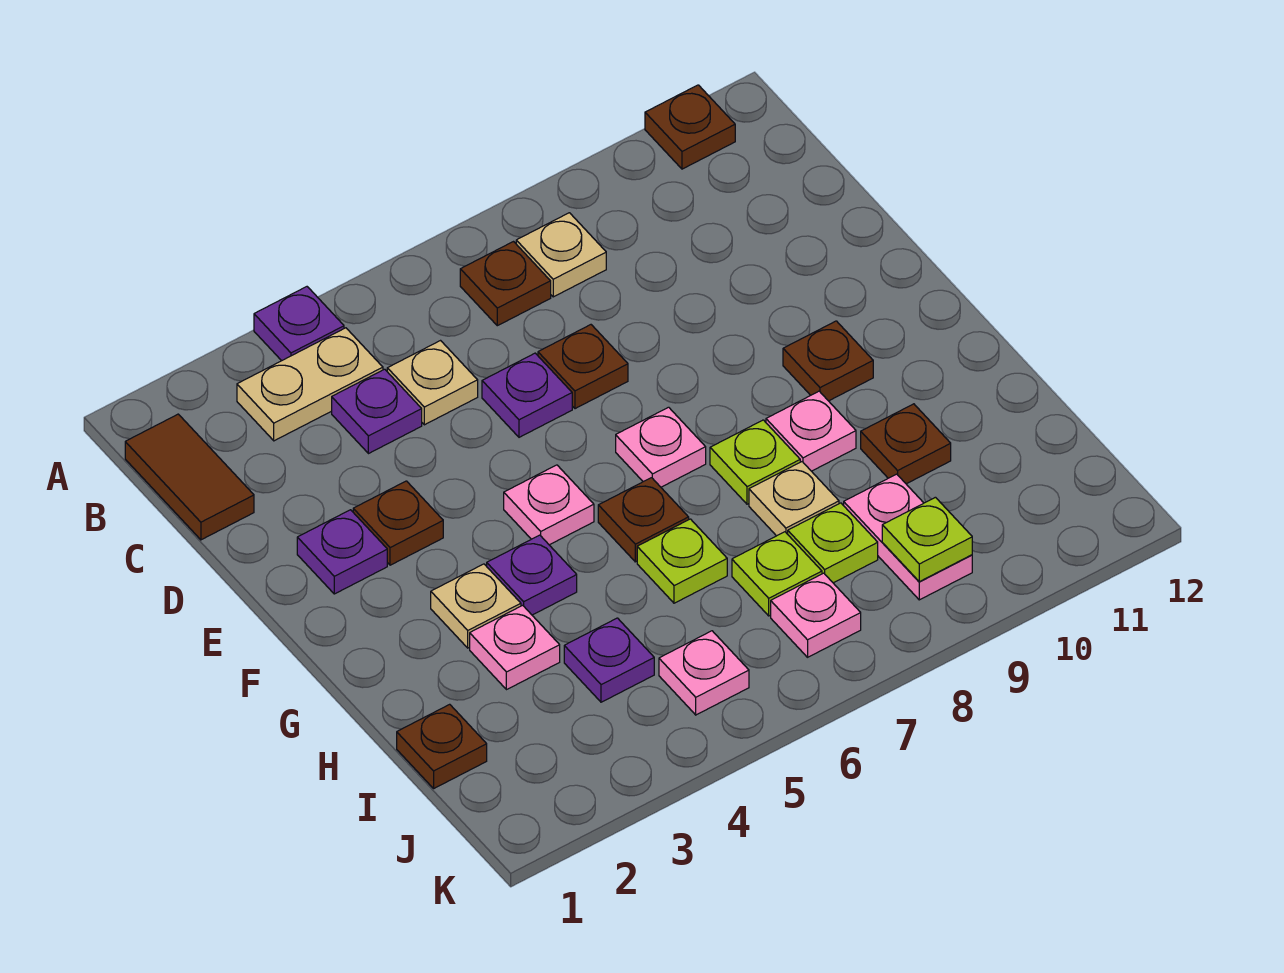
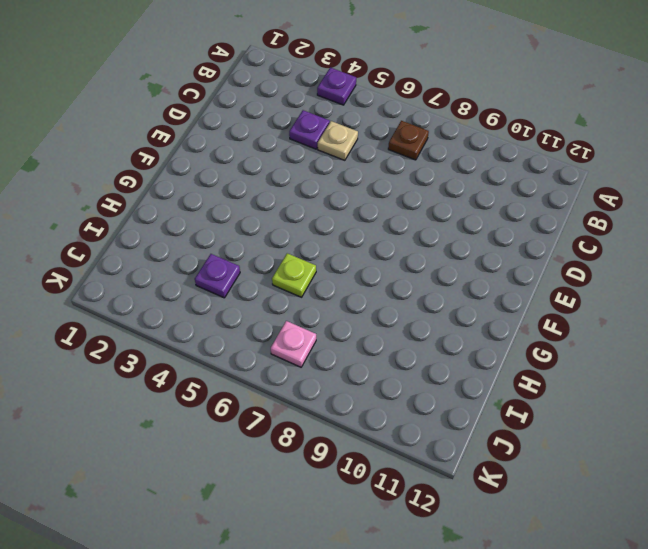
none -> brown plate A11 level 1
none -> brown tile B1:C1 level 1
none -> tan plate B3:B4 level 1
none -> tan plate B8 level 1

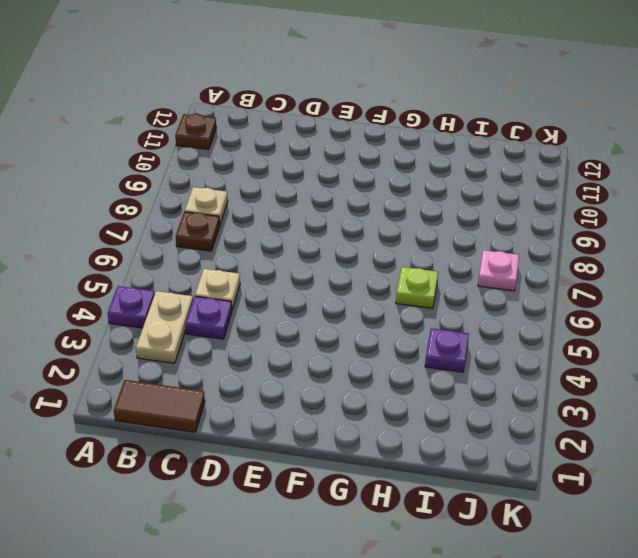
none -> purple plate D6 level 1
none -> brown plate D7 level 1
none -> purple plate E2 level 1
none -> brown plate E3 level 1

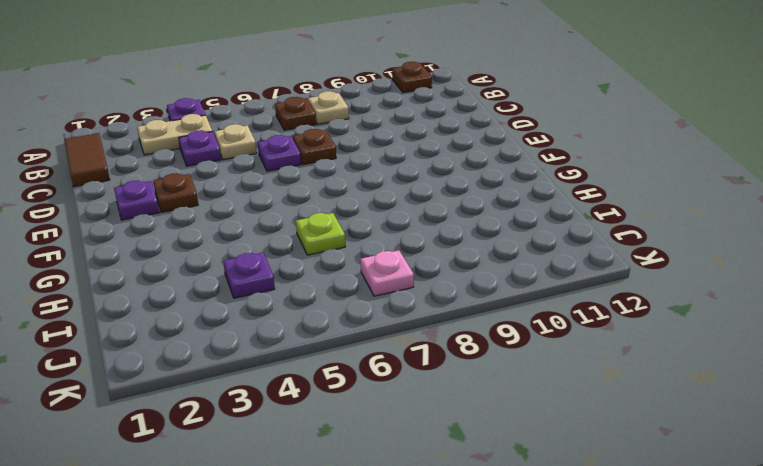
none -> pink plate F5 level 1
none -> pink plate F7 level 1
none -> brown plate F10 level 1
none -> tan plate G3 level 1

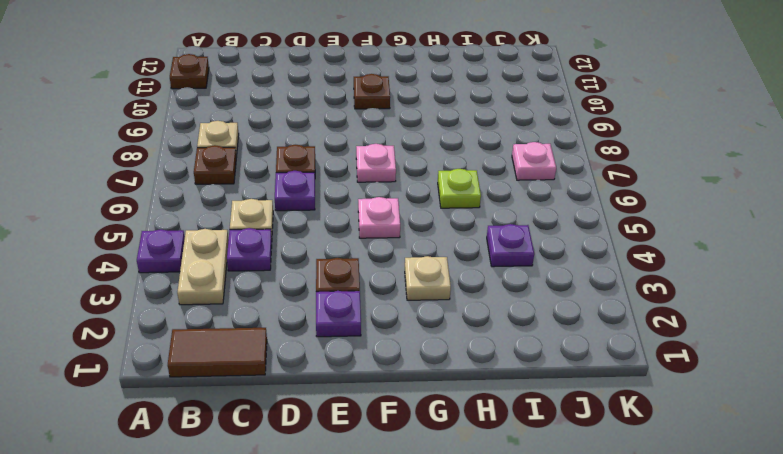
none -> purple plate G4 level 1
none -> brown plate G6 level 1
none -> lime plate G8 level 1
none -> pink plate G9 level 1

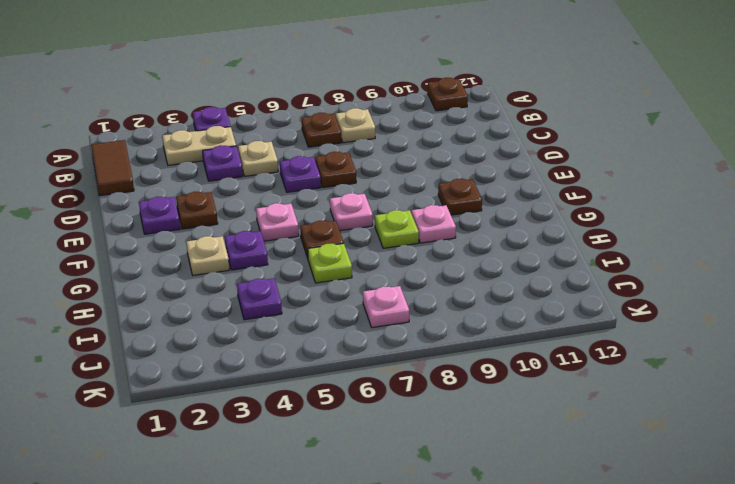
none -> pink plate H3 level 1
none -> tan plate H8 level 1
none -> brown plate H10 level 1
none -> brown plate I1 level 1

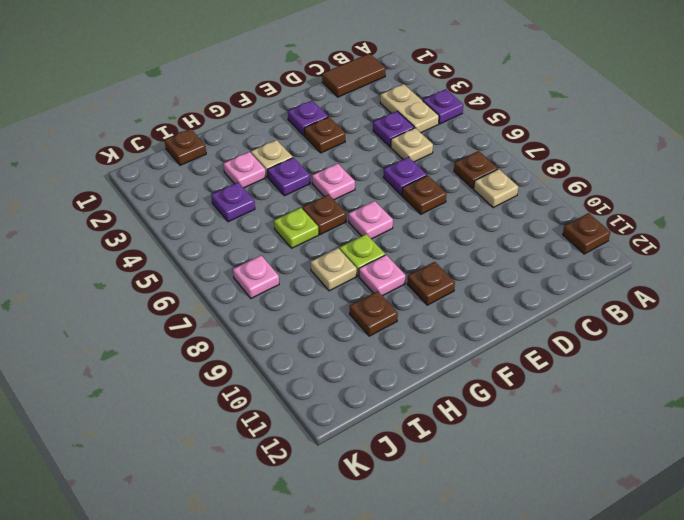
none -> lime plate I7 level 1
none -> lime plate I8 level 1
none -> pink plate I9:J9 level 1
none -> pink plate J5 level 1

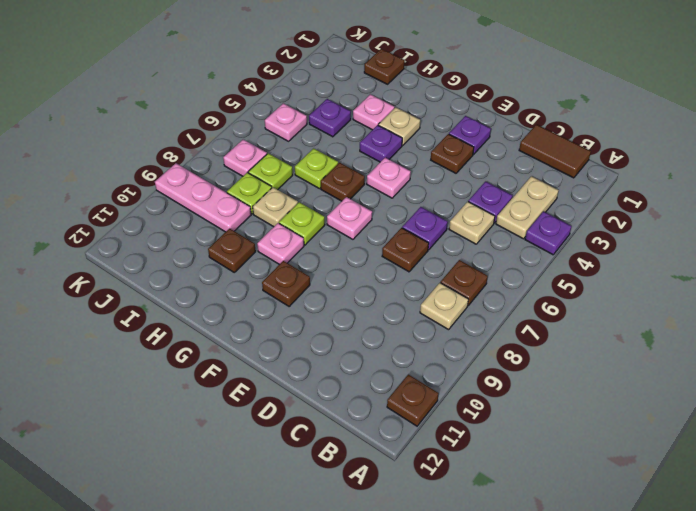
pink plate I9:K9 level 1 -> pink plate I9:J9 level 1
none -> lime plate J9 level 2

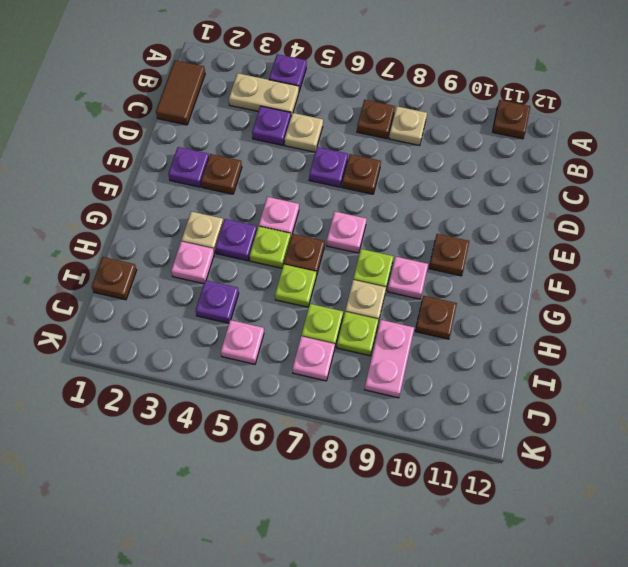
lime plate G5 level 1 -> lime plate J9 level 2

